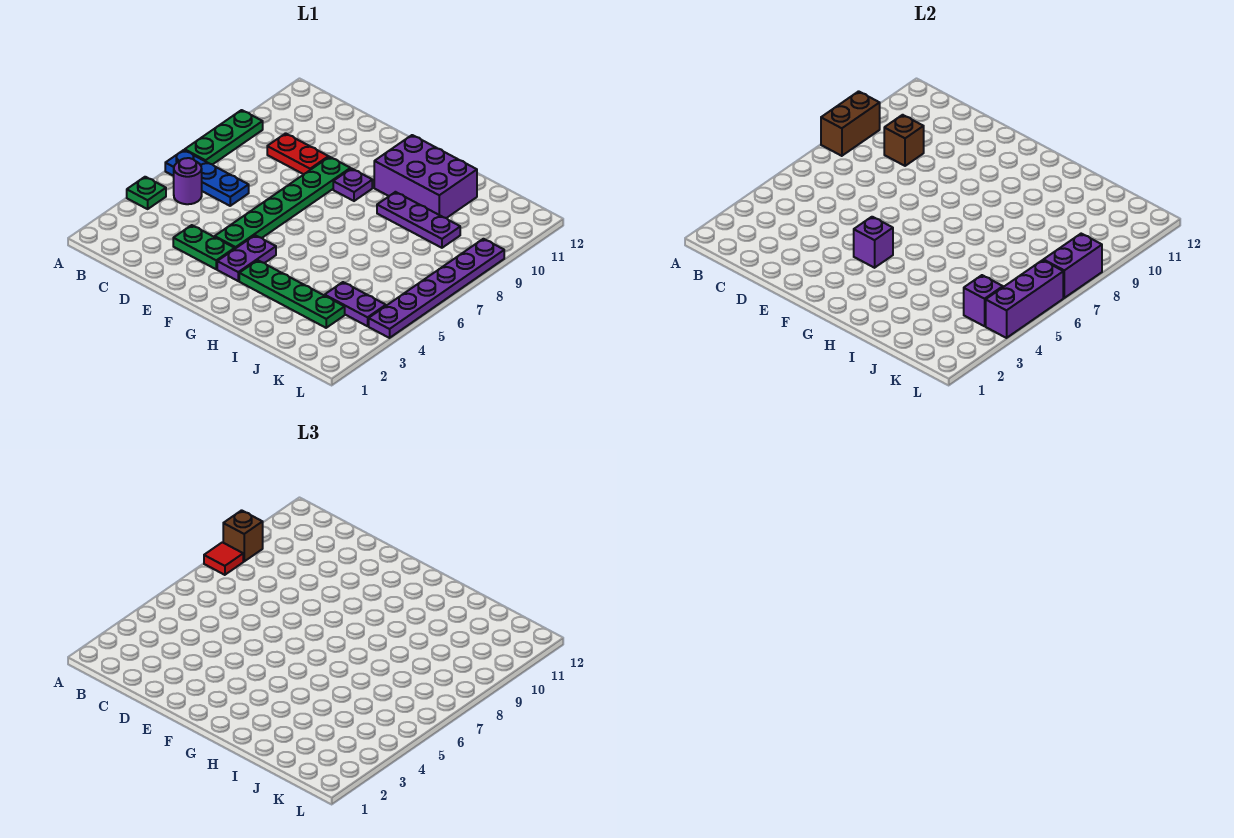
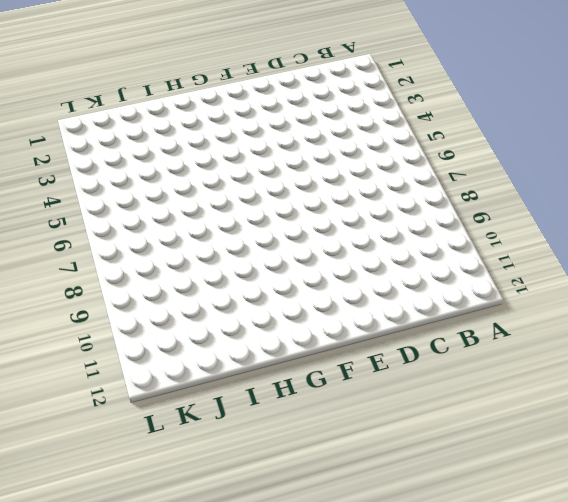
none -> green plate A4 level 1
none -> blue plate A6:C6 level 1
none -> green plate A7:A9 level 1

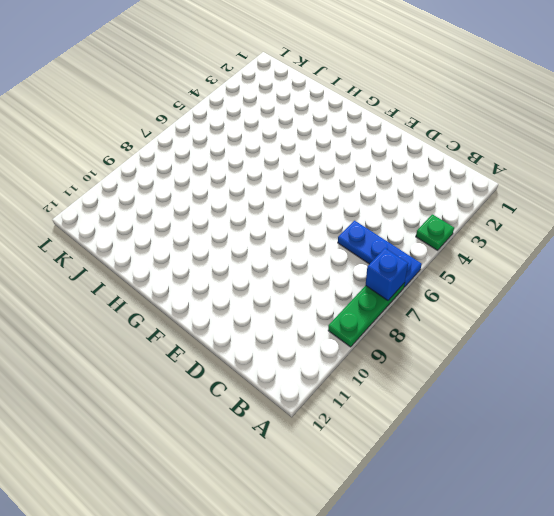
blue brick A7 level 2 -> none
none -> purple round brick B5 level 1
none -> red plate C9:D9 level 1
none -> green plate D3:E3 level 1

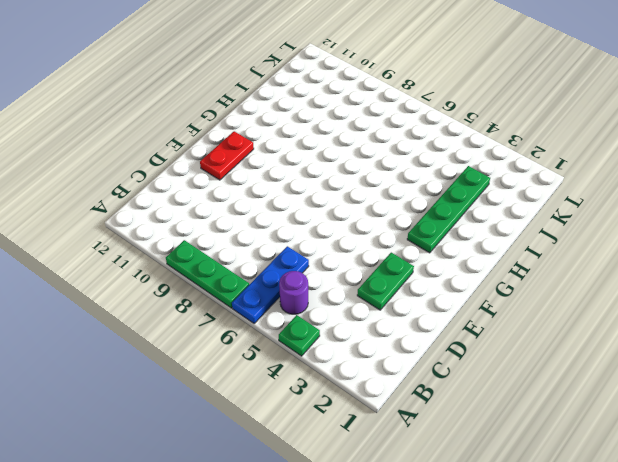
red plate E11:F11 level 1 -> red plate C9:D9 level 1
none -> green plate E4:E9 level 1
none -> purple plate F3:F4 level 1
none -> purple plate F9 level 1

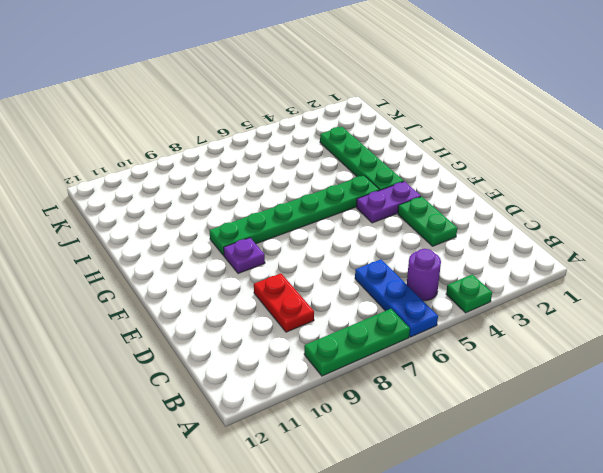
green plate G4:G9 level 1 -> green plate E4:E9 level 1
none -> purple brick G10:I11 level 1
none -> purple plate H9:J9 level 1
none -> purple plate J4:K4 level 1

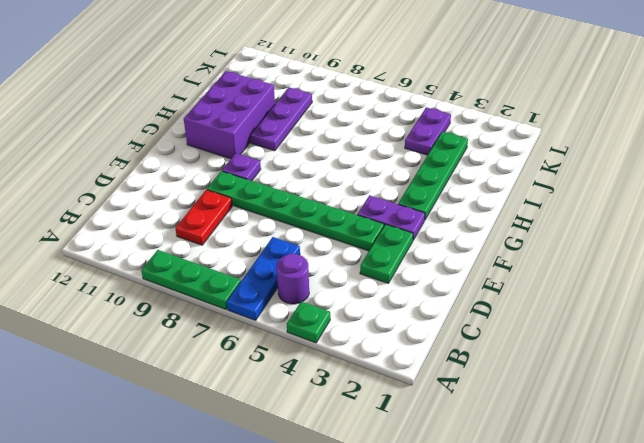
none -> purple plate L4:L9 level 1
none -> brown brick A8:A9 level 2
none -> brown brick C9 level 2

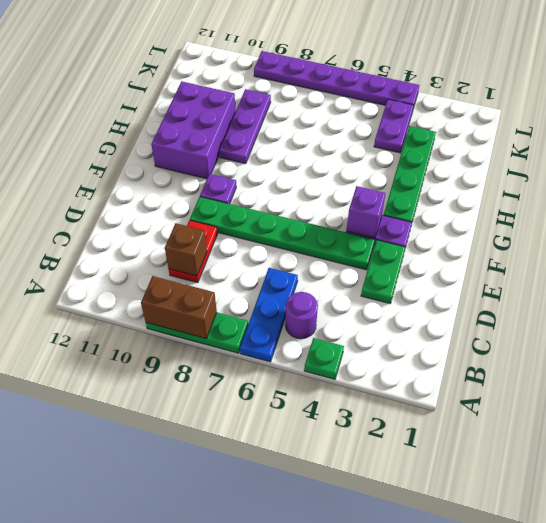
none -> purple brick K4 level 2
none -> purple brick L4:L6 level 2
none -> purple brick L7:L8 level 2

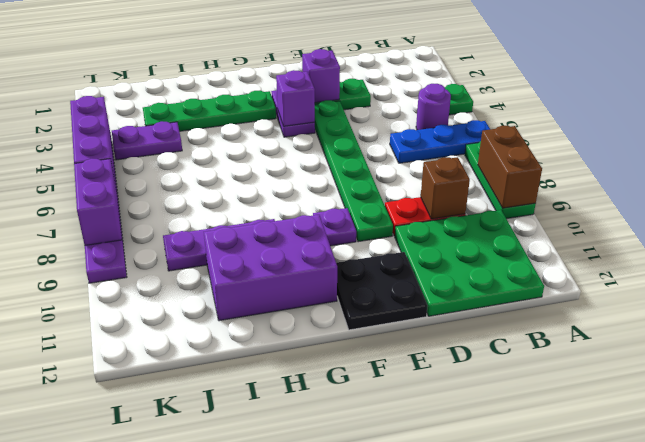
green plate B10:D12 level 1 -> none
purple brick E3 level 2 -> purple brick K4 level 2
black plate E11:F12 level 1 -> none
none -> red tile A8 level 3
none -> brown brick A9 level 3

